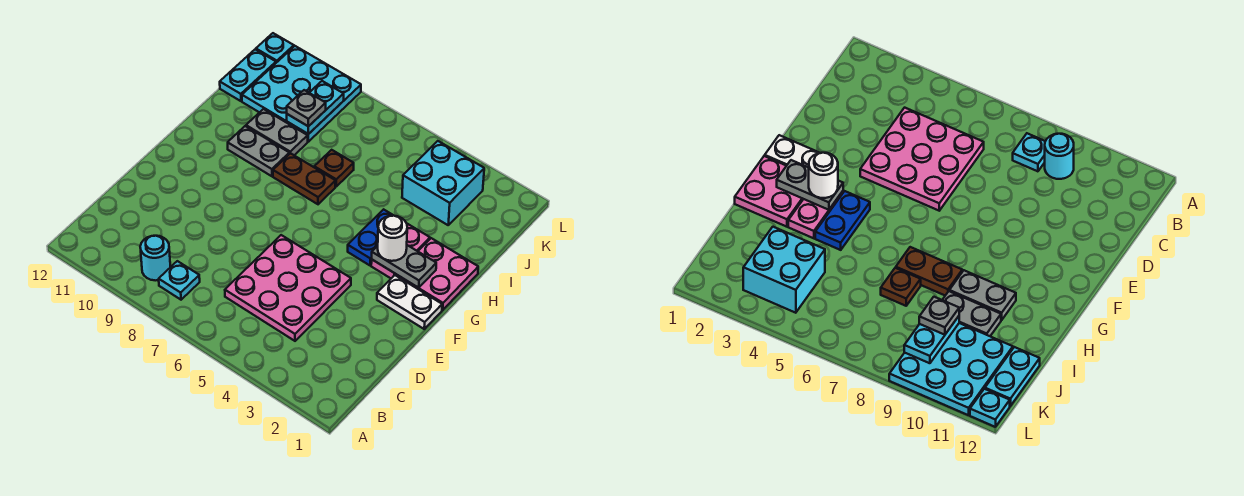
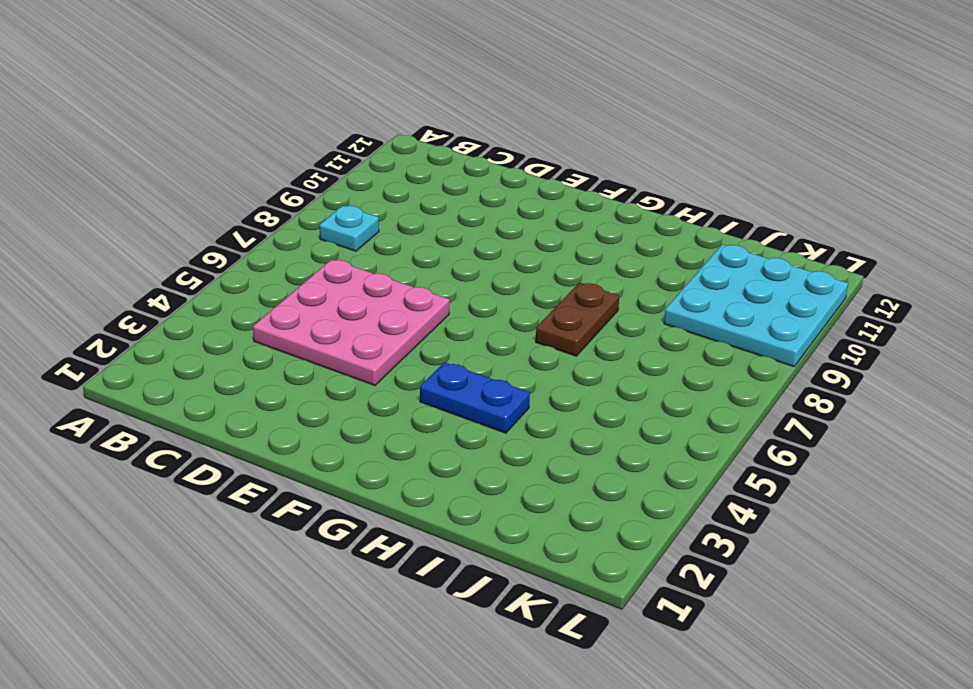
none -> cyan round brick B9 level 1
none -> white plate F1:F2 level 1
none -> pink plate G1:H2 level 1

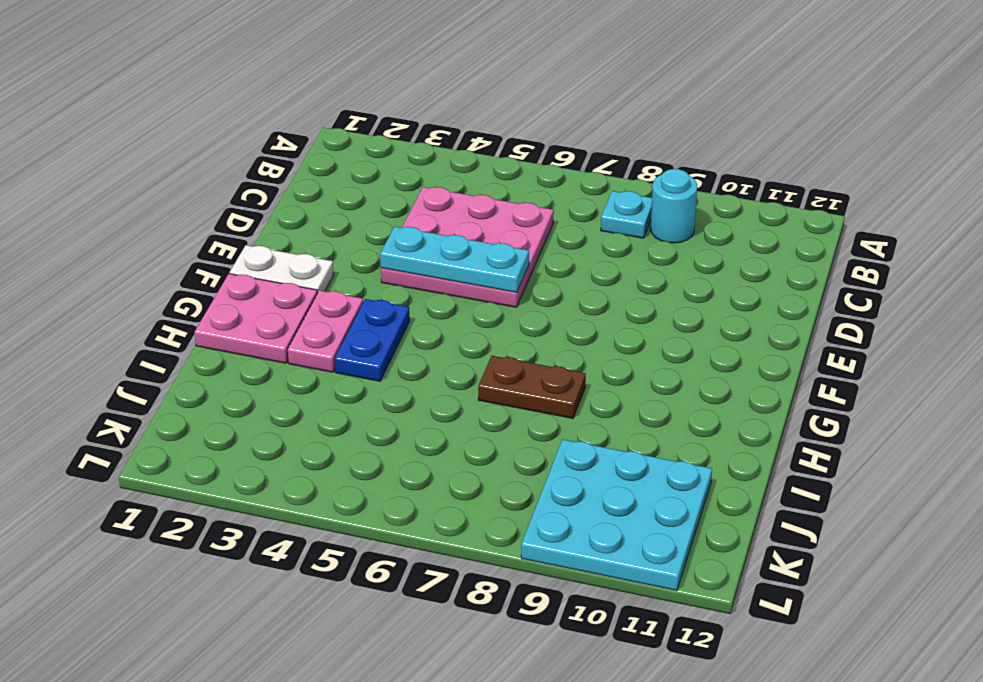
cyan plate E4:E6 level 2 -> none
none -> grey plate H9:H10 level 1
none -> brown plate I7 level 1
none -> grey plate I9:I10 level 1

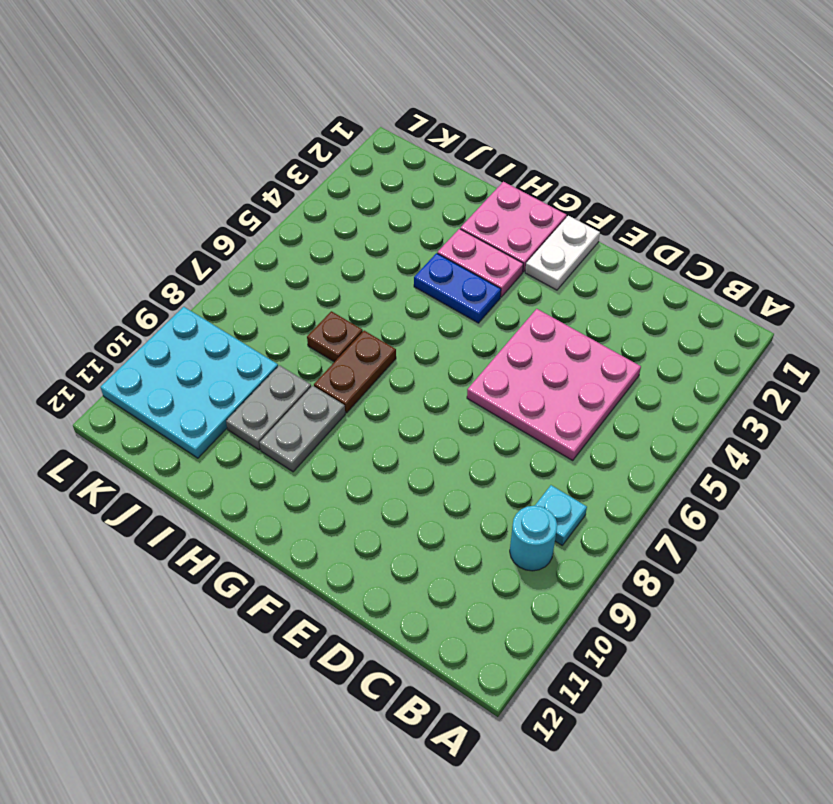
none -> cyan brick J3:K4 level 1
none -> cyan plate J12:K12 level 1
none -> cyan plate L12 level 1

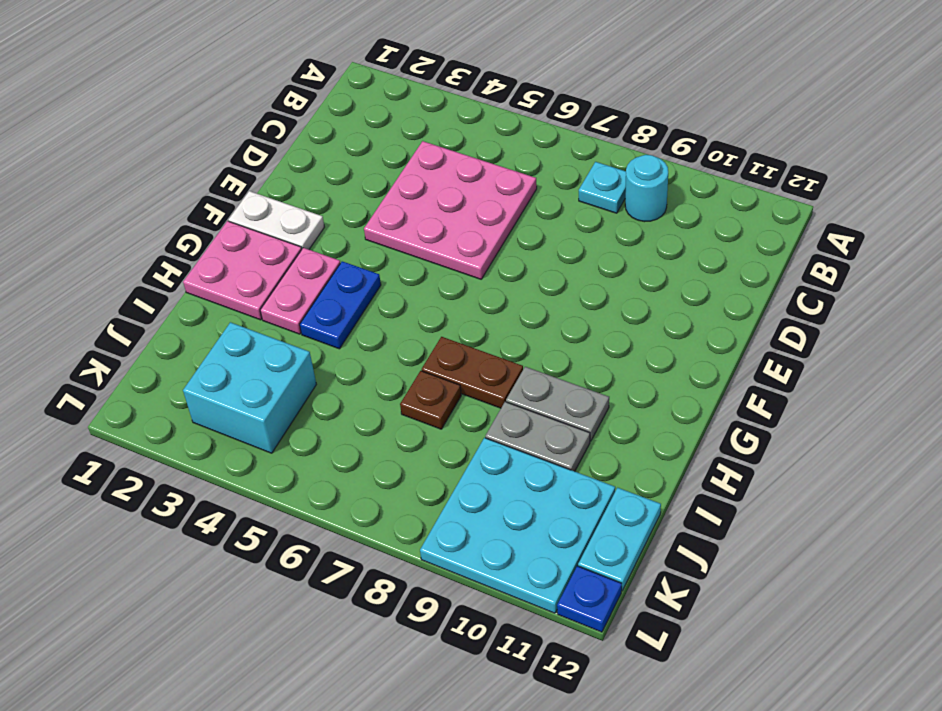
blue plate L12 level 1 -> cyan plate L12 level 1
none -> grey plate G2:G3 level 2
none -> cyan plate J9:K9 level 2
none -> white round brick G3 level 3

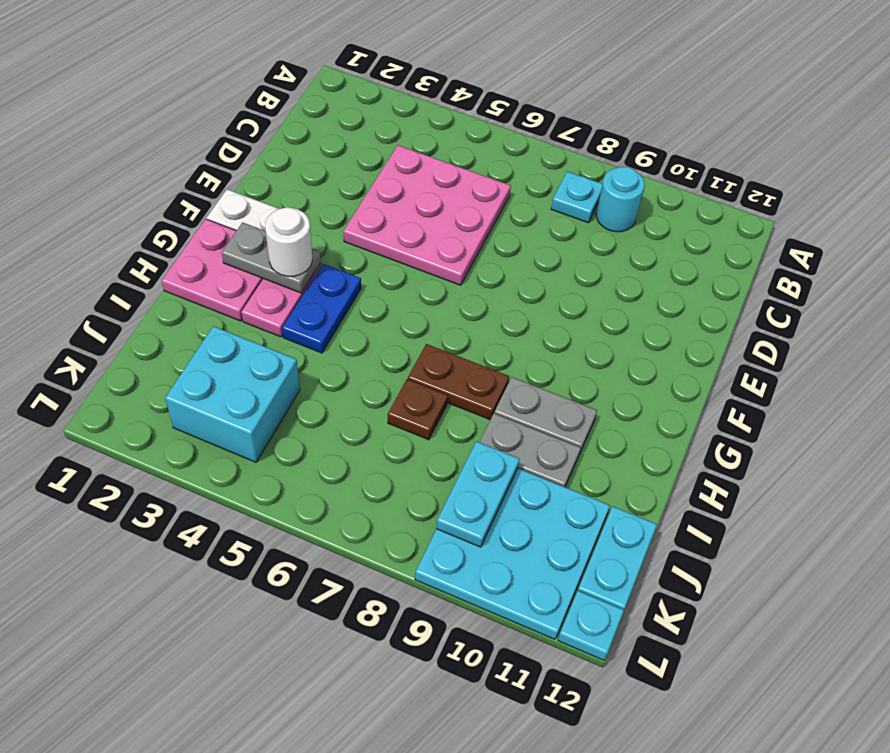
none -> grey plate J9 level 3

